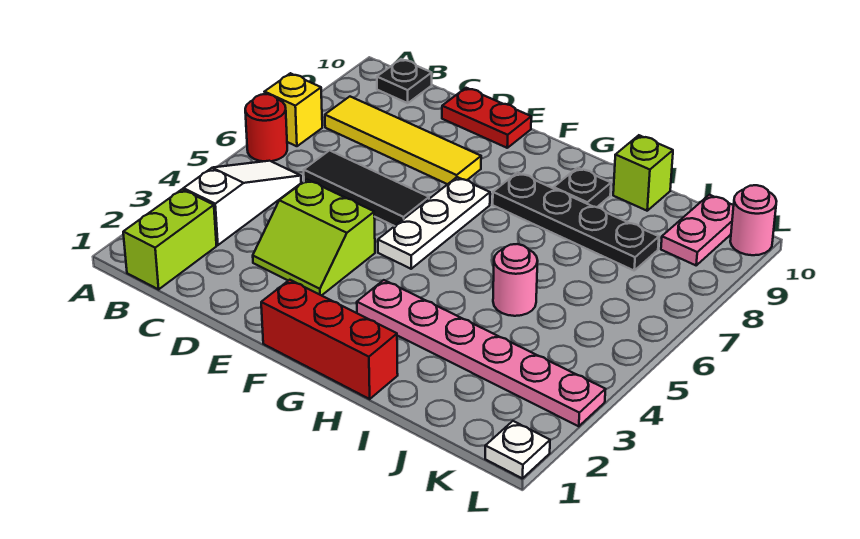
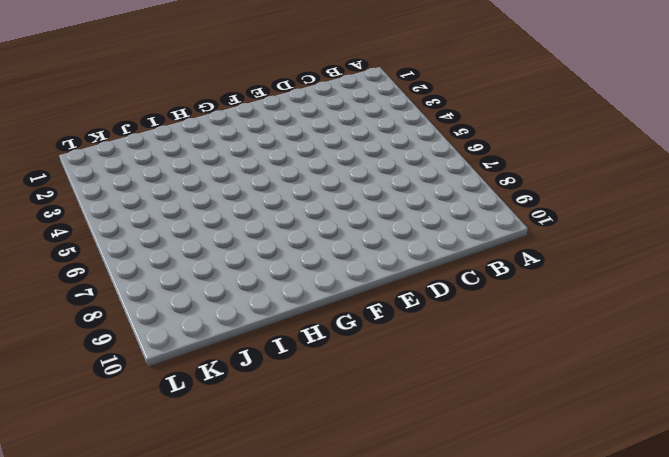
none -> red round brick A6 level 1
none -> yellow brick A7 level 1
none -> lime brick B1:B2 level 1

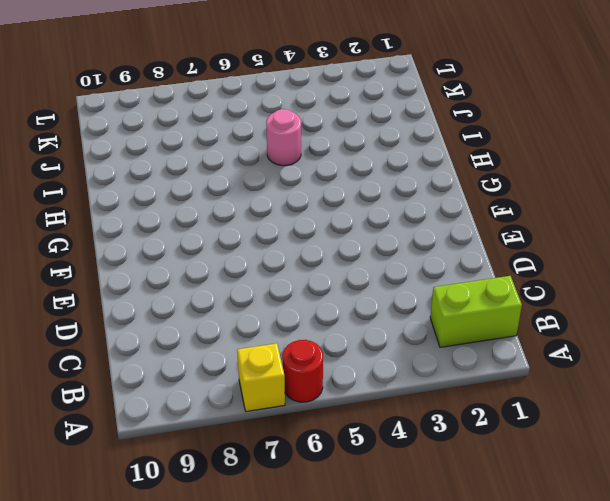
none -> white slope B3:B5 level 1 top 3
none -> yellow tile B8:E8 level 1
none -> black plate B10 level 1

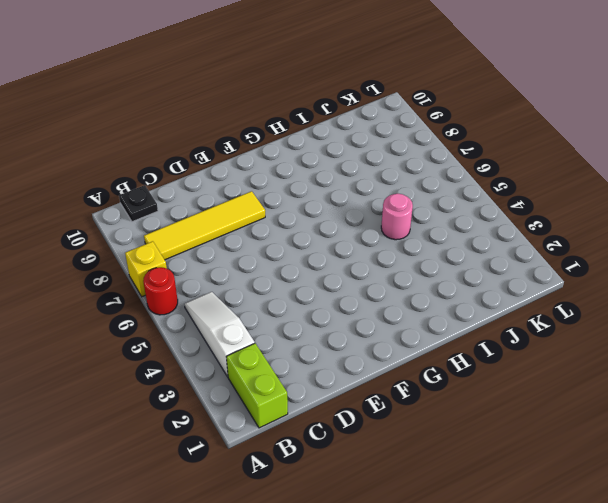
none -> black tile C6:E6 level 1
none -> lime slope D3:E4 level 1 top 4
none -> red plate D10:E10 level 1

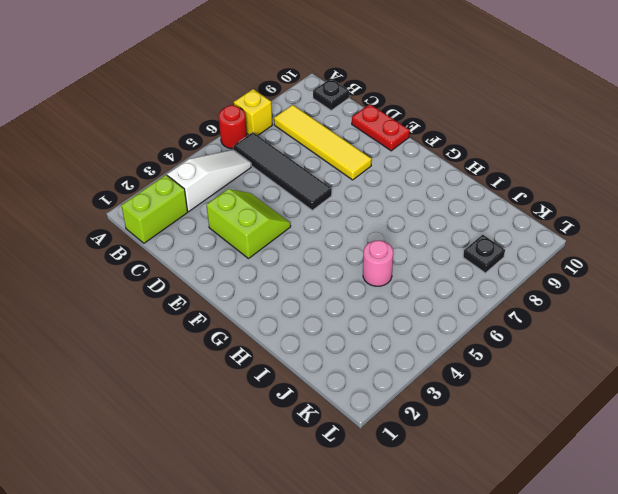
black tile B6:E6 level 1 -> black tile C6:E6 level 1
lime slope D3:E4 level 1 top 3 -> lime slope D3:E4 level 1 top 4
black plate K8 level 1 -> black plate H9 level 1
none -> red brick F1:H1 level 1
none -> white plate F5:F7 level 1
none -> pink plate G3:L3 level 1

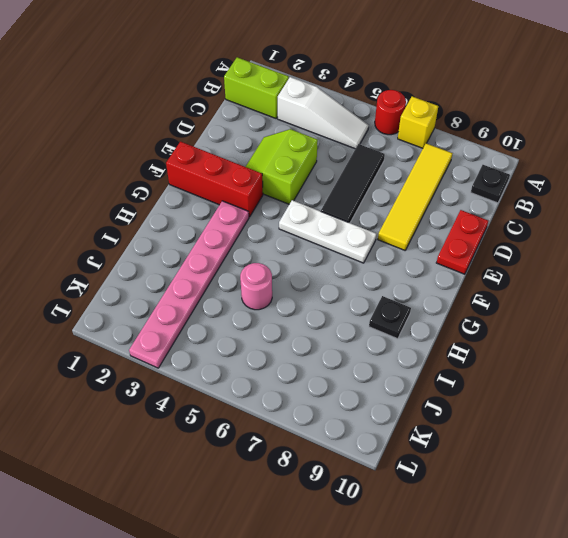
red brick F1:F3 level 1 -> red brick F1:H1 level 1
none -> black plate G8:J8 level 1
none -> lime brick I10 level 1
none -> pink plate K9:K10 level 1

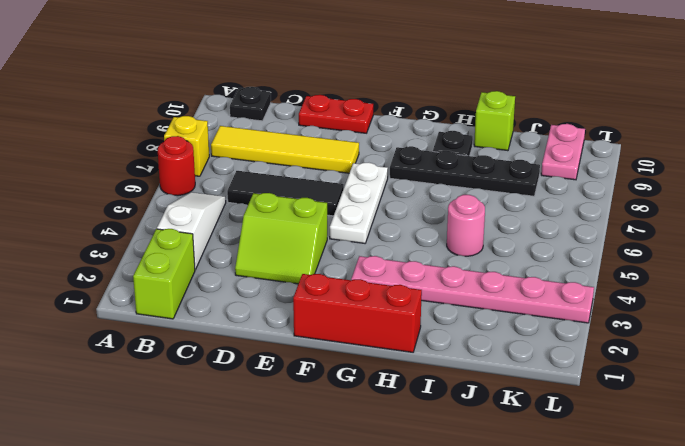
none -> white plate L1 level 1
none -> pink round brick L10 level 1

